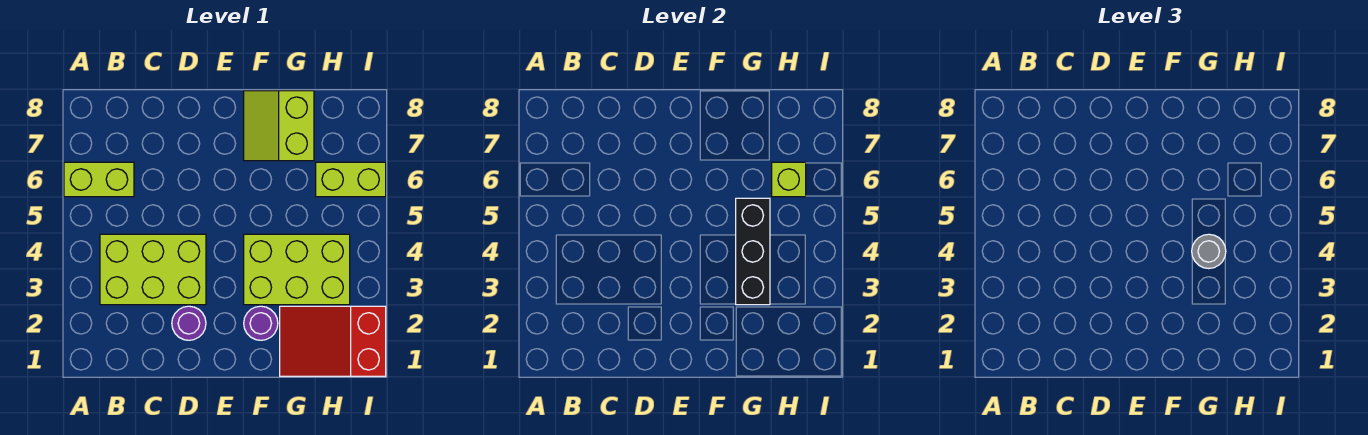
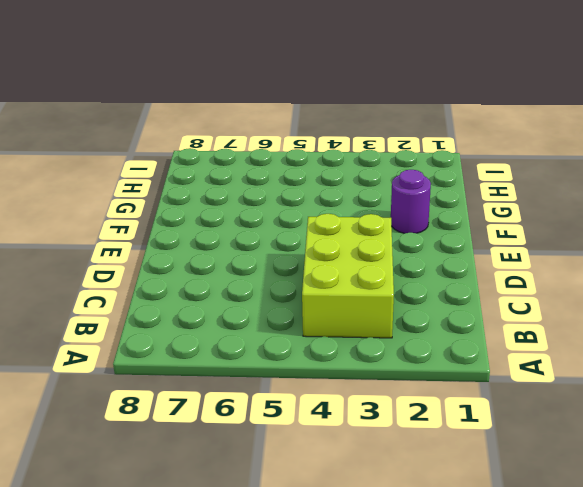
none -> lime brick A6:B6 level 1
none -> purple round brick D2 level 1

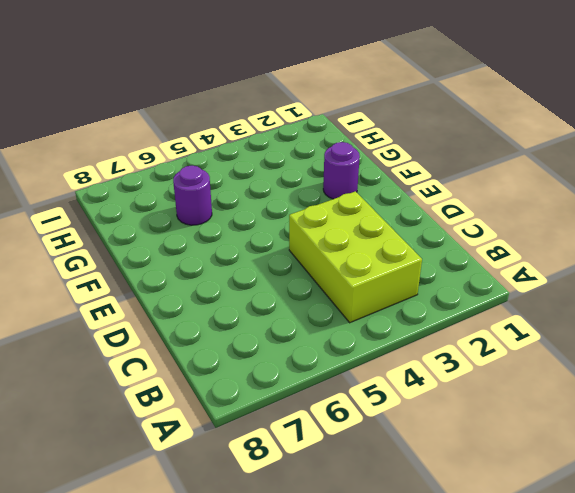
purple round brick G6 level 1 -> purple round brick D2 level 1
none -> lime brick A6:B6 level 1
none -> lime brick F3:H4 level 1

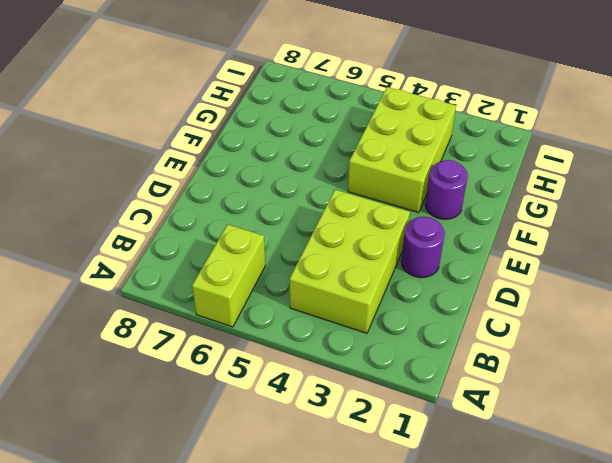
none -> lime slope F7:G8 level 1 top G
none -> red slope G1:I2 level 1 top I

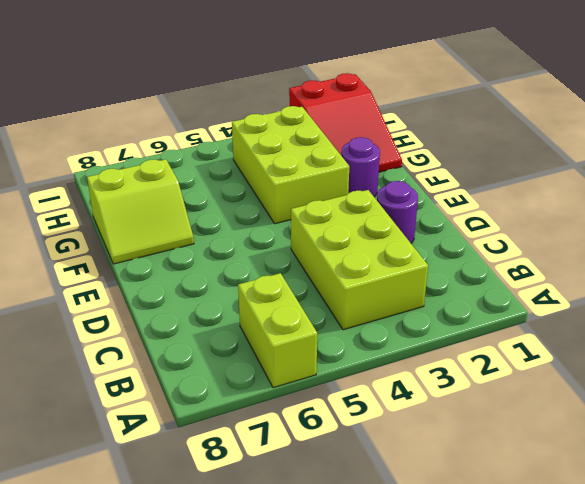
none -> lime brick H6:I6 level 1
none -> black brick G3:G5 level 2

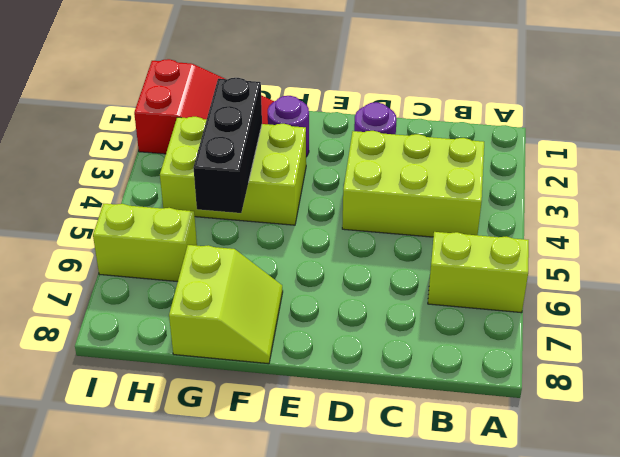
none -> lime brick H6 level 2
none -> grey round brick G4 level 3

